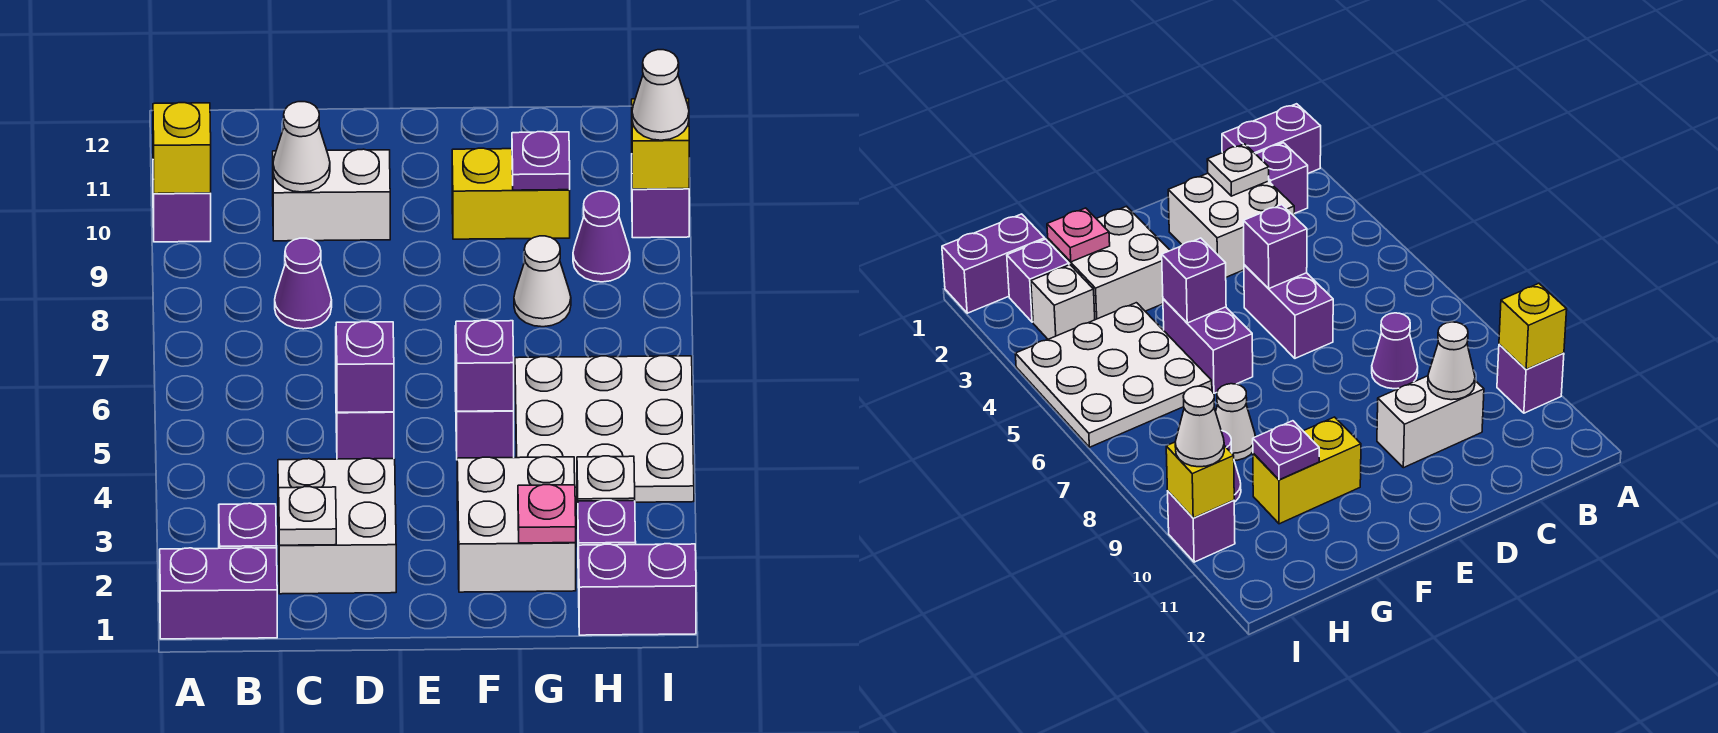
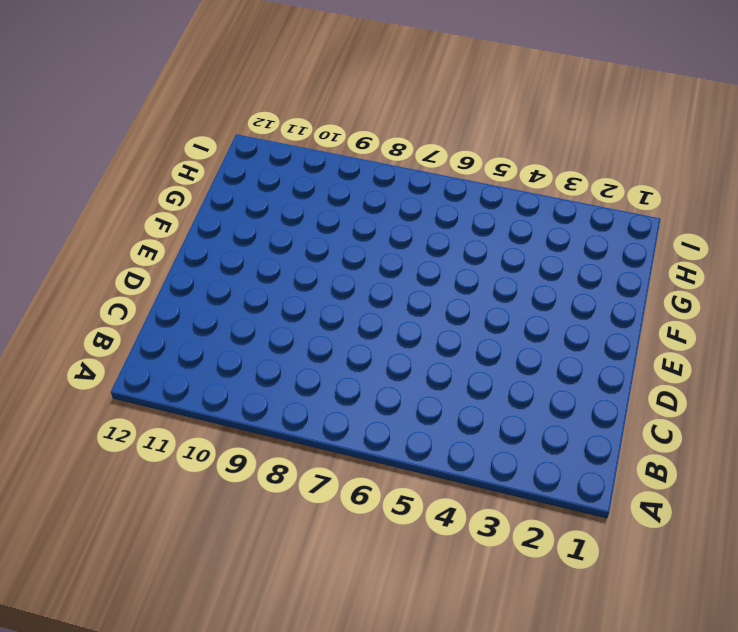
none -> purple brick A1:B1 level 1
none -> purple brick A10 level 1
none -> purple brick B2 level 1

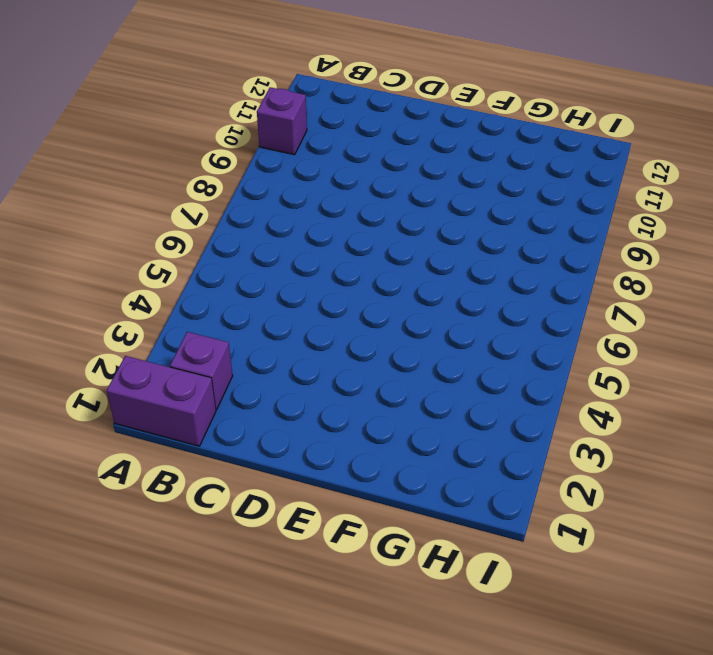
none -> white brick C2:D3 level 1
none -> purple cone C8 level 1
none -> white brick C10:D10 level 1

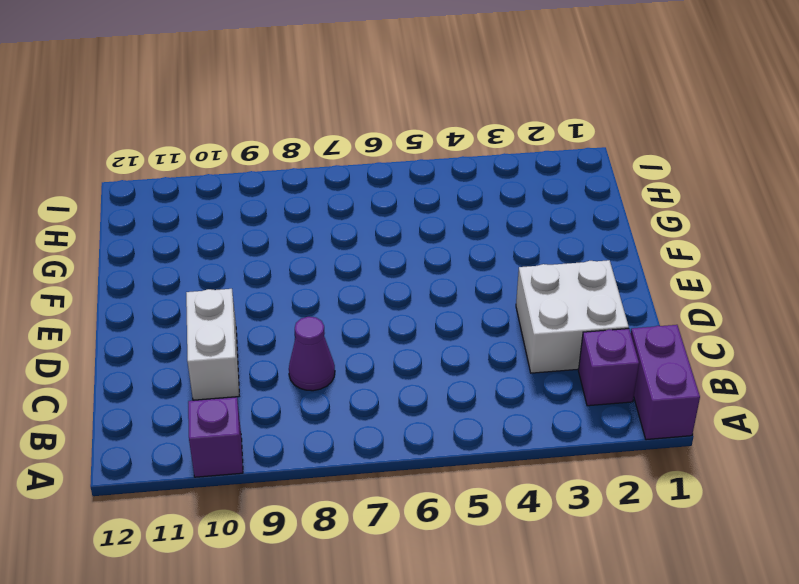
none -> purple brick D5:D6 level 1
none -> white brick F2:G3 level 1
none -> purple brick F5:F6 level 1

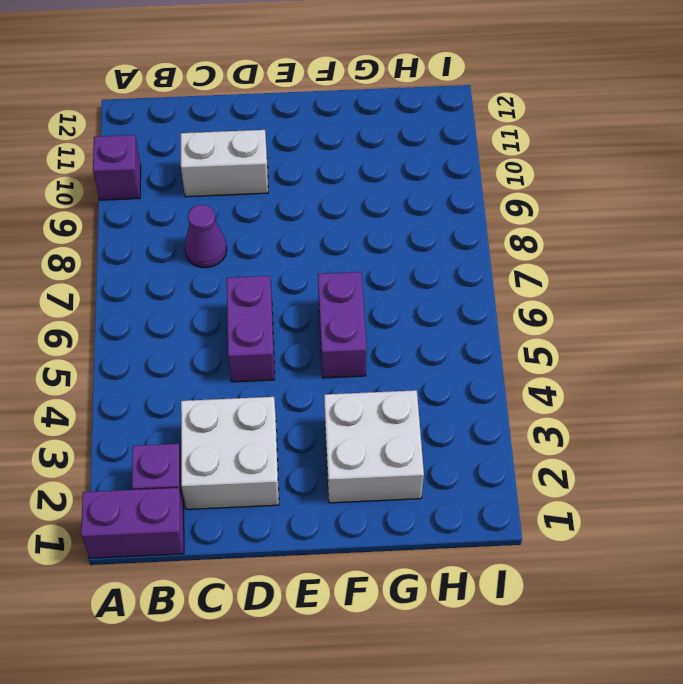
none -> yellow brick F10:G10 level 1
none -> white plate G4:I6 level 1
none -> white cone G8 level 1

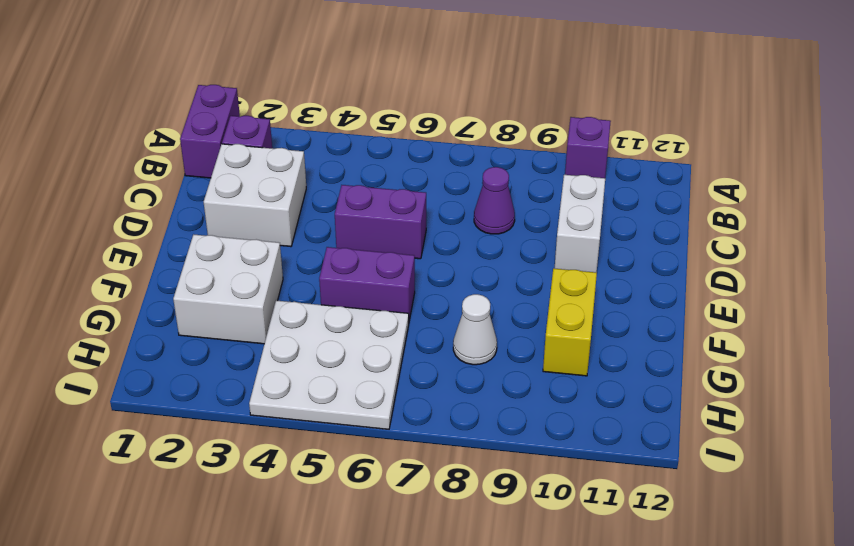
none -> purple brick H1:I1 level 1
none -> purple brick H2 level 1
none -> white brick H3 level 1

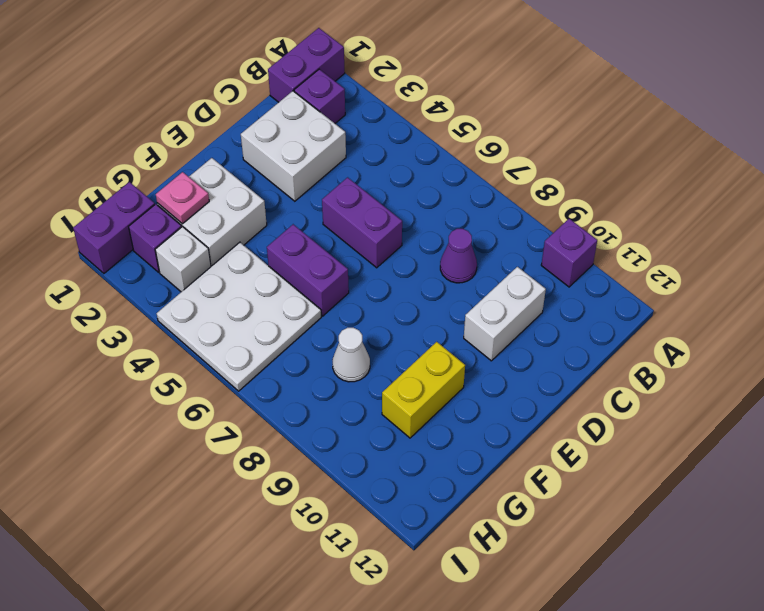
none -> purple cone H9 level 1
none -> purple brick I10 level 1
none -> yellow brick A10 level 2

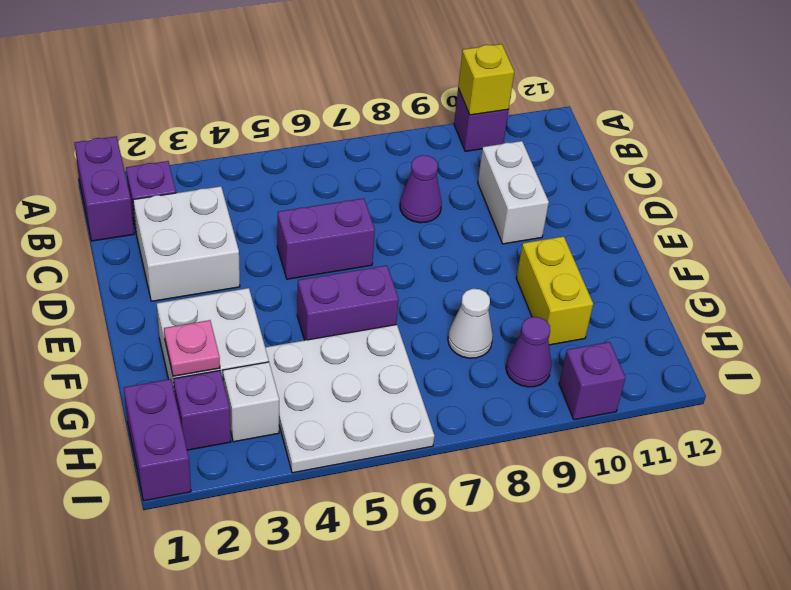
none -> white plate C2 level 2
none -> white cone C10 level 2
none -> purple brick D5 level 2

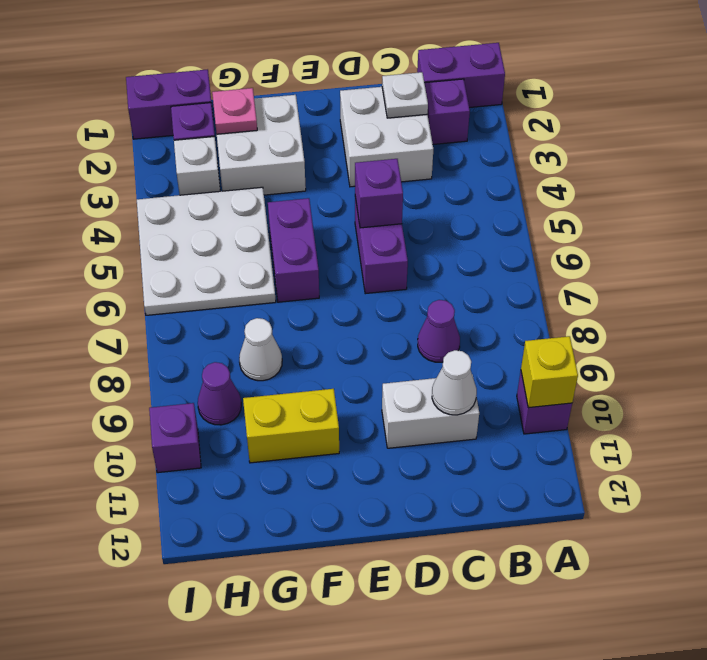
none -> purple brick F5 level 2
none -> purple plate G10 level 2
none -> yellow brick I10 level 2

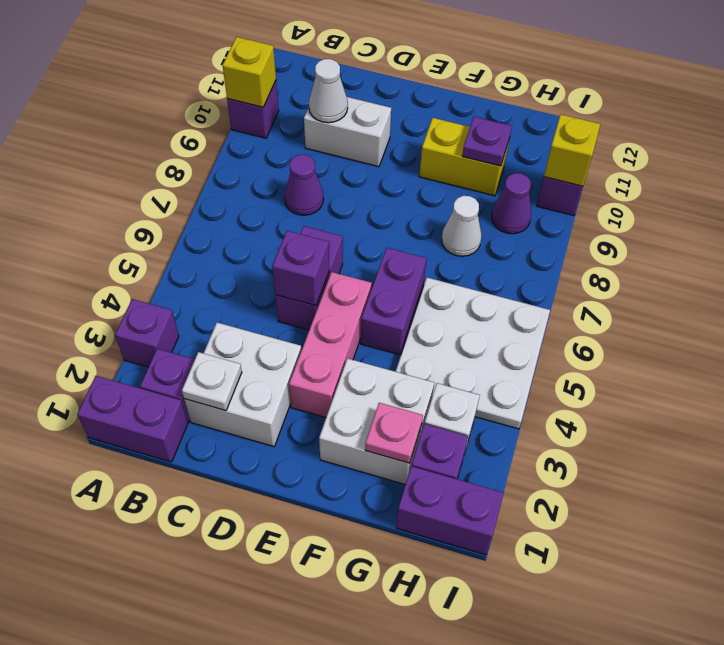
purple brick A3 level 1 -> purple brick F5 level 2
pink brick E3:E5 level 1 -> none
none -> white cone I10 level 3

